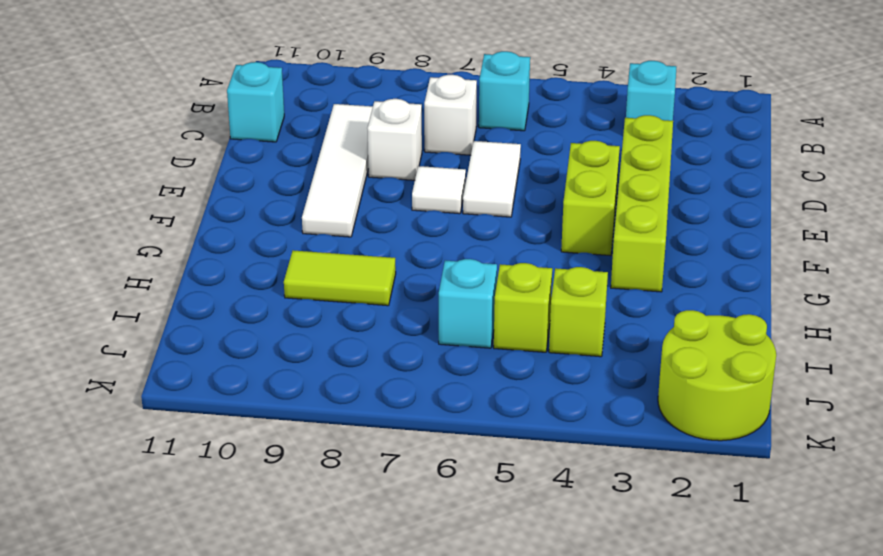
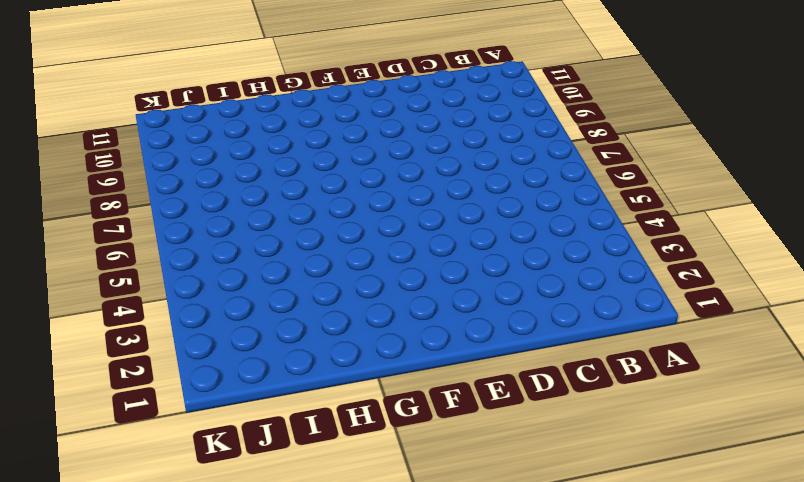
none -> cyan brick B3 level 1
none -> cyan brick B6 level 1
none -> white brick C7 level 1

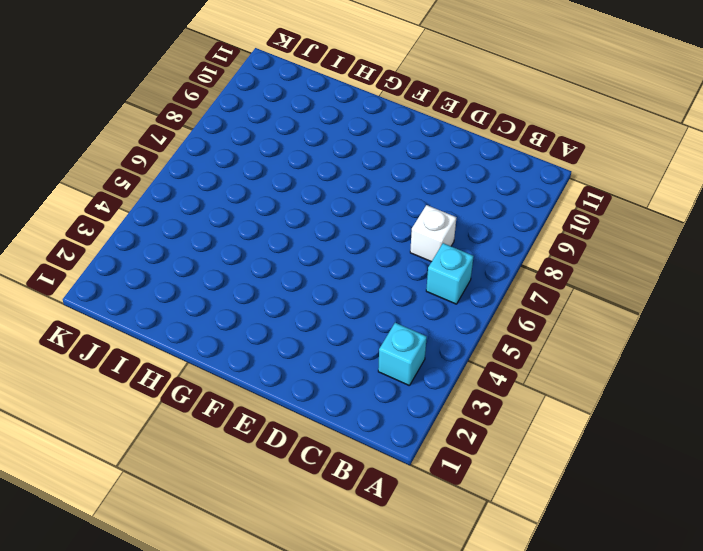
none -> white tile C9:F9 level 1
none -> cyan brick C11 level 1
none -> lime brick D3:G3 level 1

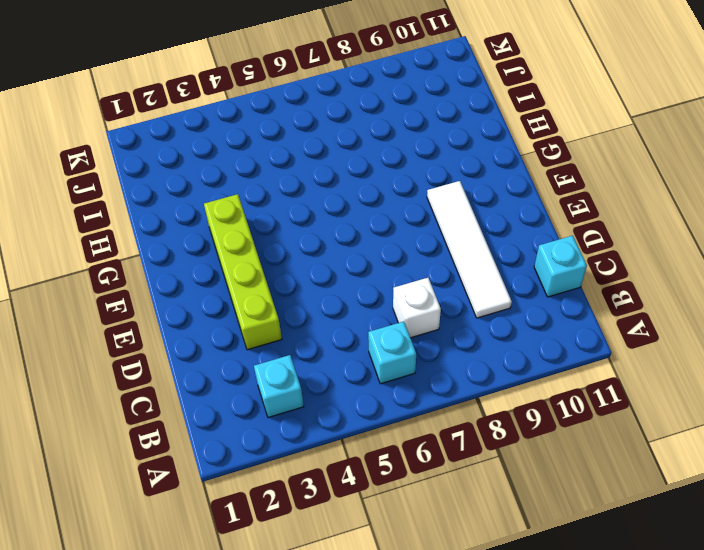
none -> white tile D6:E6 level 1
none -> white brick D8 level 1
none -> lime brick E4:F4 level 1

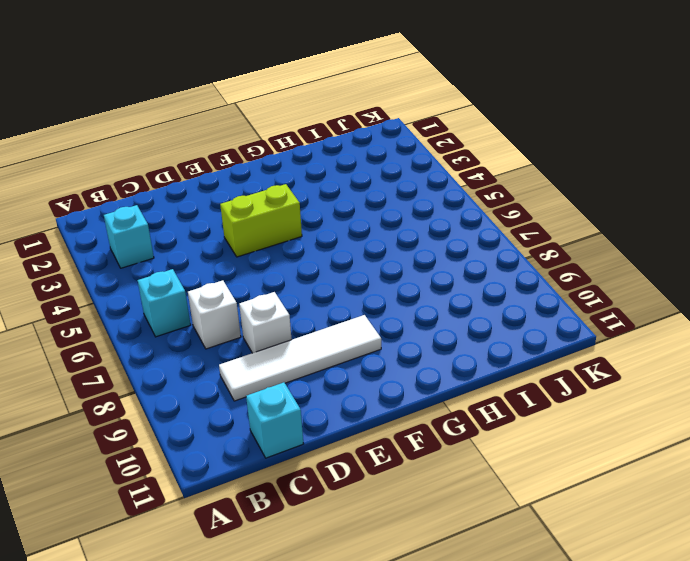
none -> lime brick D3:G3 level 1
none -> white tile D6:E6 level 1
none -> white tile E7 level 1

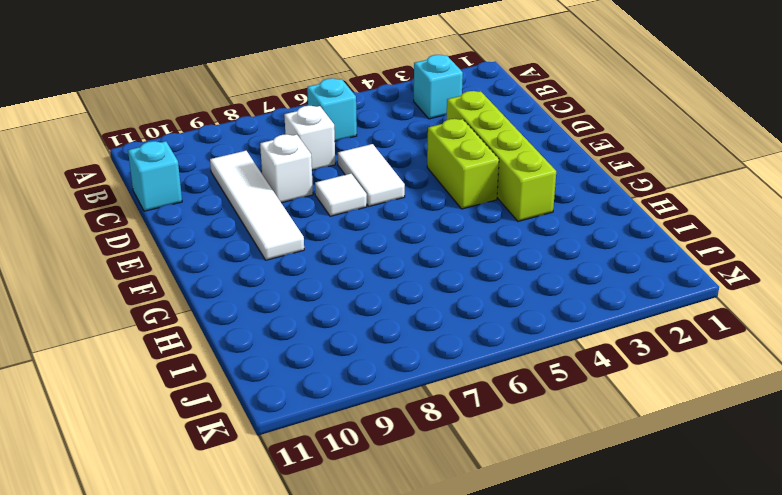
none -> lime tile H8:H9 level 1
none -> lime brick I4 level 1
none -> lime brick I5 level 1

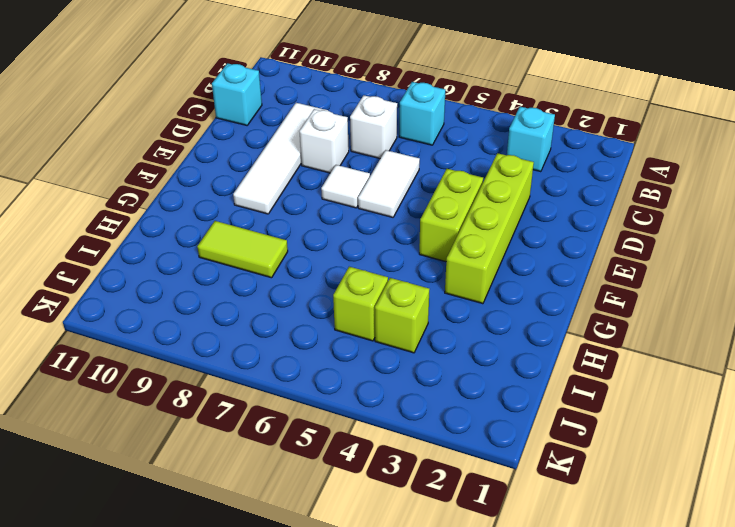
none -> cyan brick I6 level 1
none -> lime round brick J1:K2 level 1

